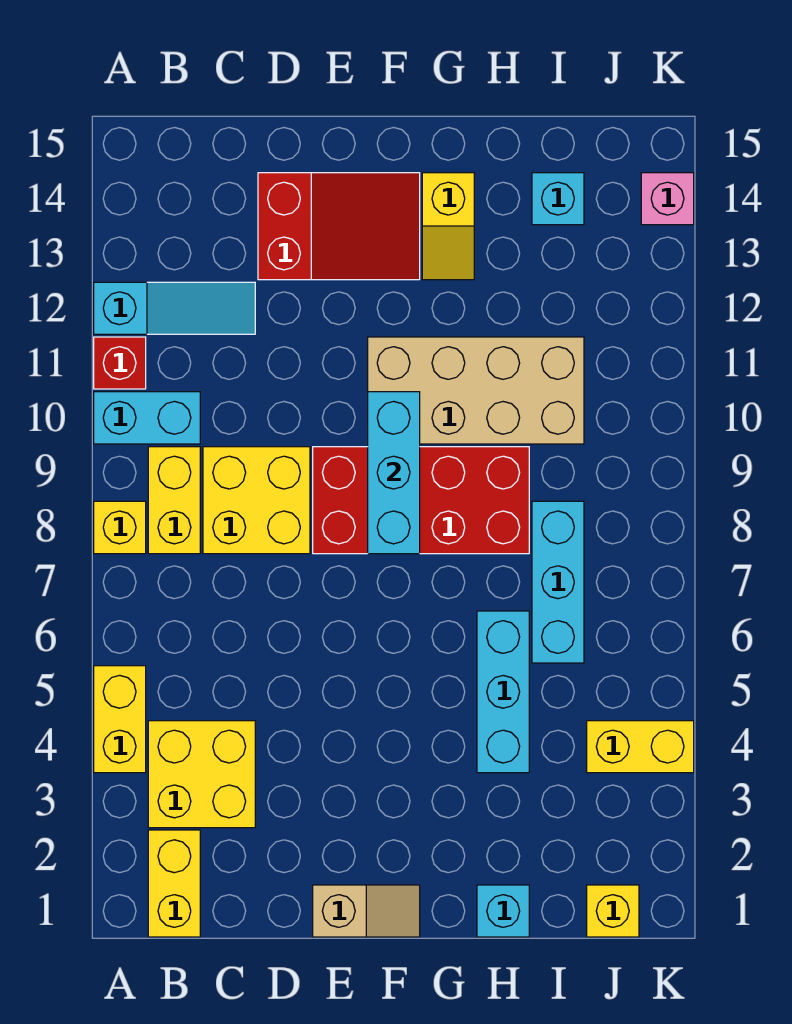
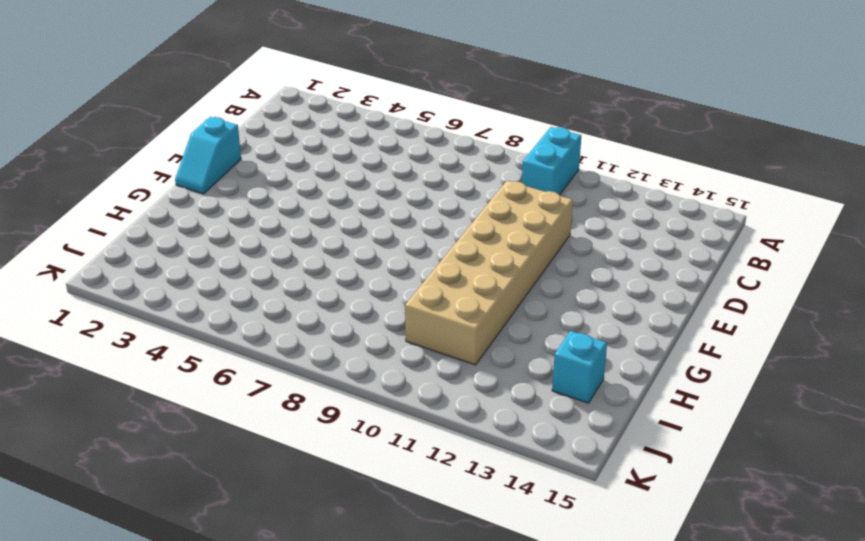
tan brick D10:I11 level 1 -> tan brick F10:I11 level 1
cyan slope E1:F1 level 1 top E -> tan slope E1:F1 level 1 top E
none -> yellow brick A4:A5 level 1
none -> yellow brick A8 level 1
none -> red brick A11 level 1

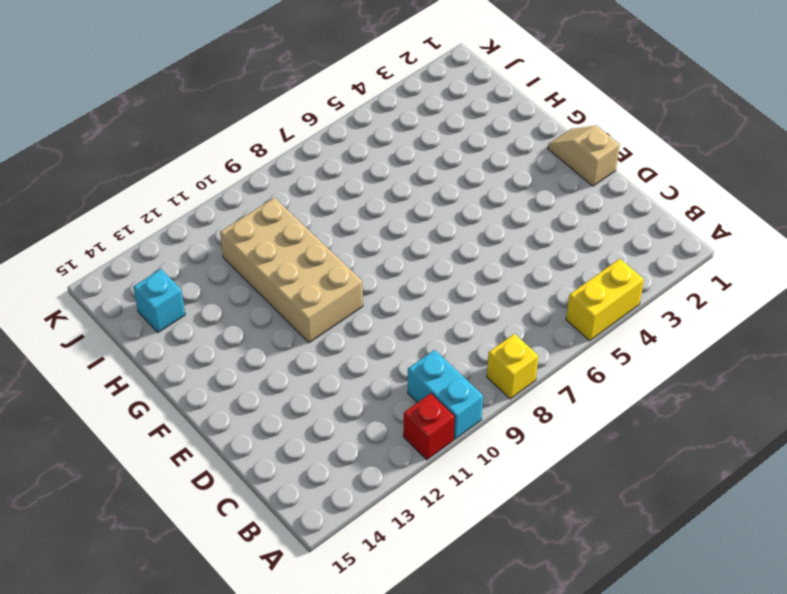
none -> cyan slope A12:C12 level 1 top A
none -> yellow brick B1:B2 level 1
none -> yellow brick B3:C4 level 1

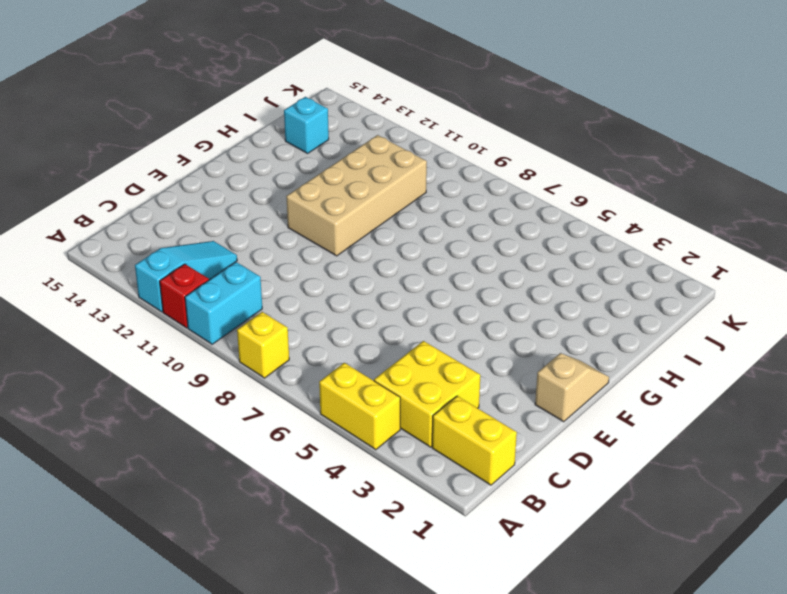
none -> yellow brick B8:B9 level 1
none -> yellow brick C8:D9 level 1
none -> red slope D13:F14 level 1 top D

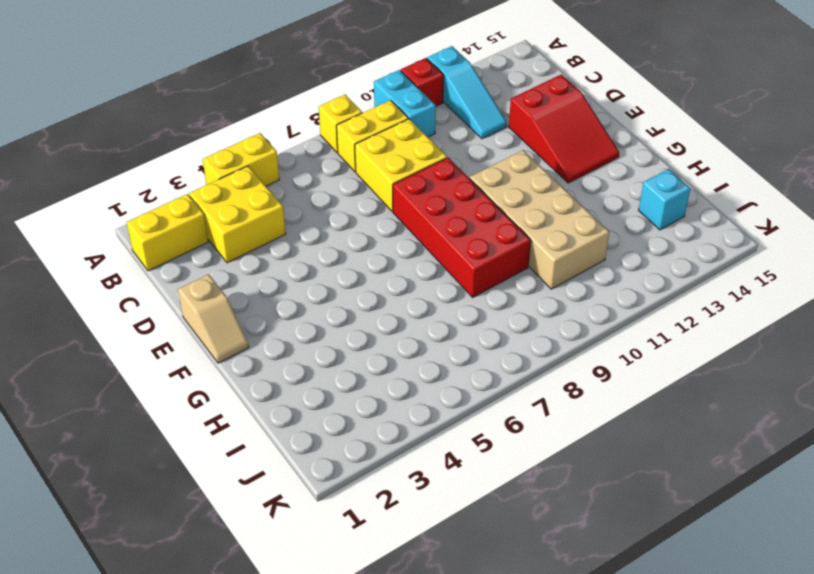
none -> yellow slope G13:G14 level 1 top 14
none -> cyan brick H1 level 1
none -> cyan brick H4:H6 level 1

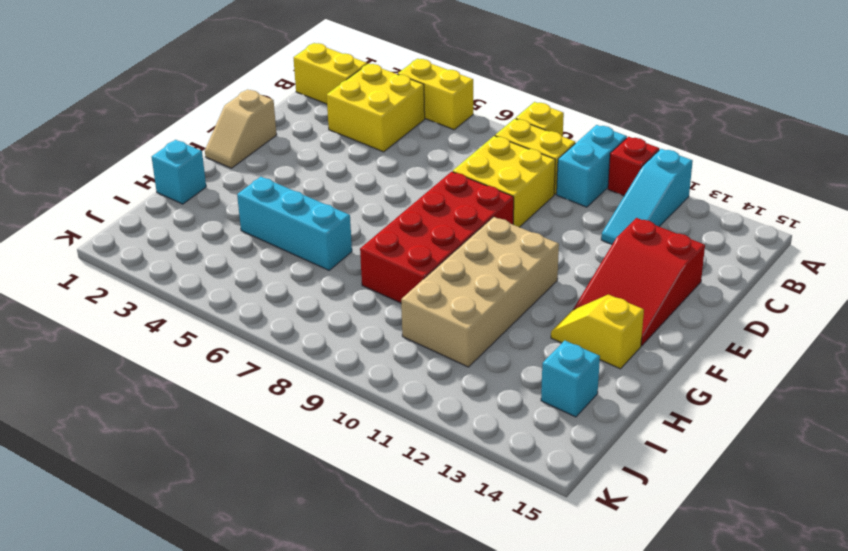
none -> cyan brick I6:I8 level 1
none -> yellow brick J1 level 1
none -> yellow brick J4:K4 level 1

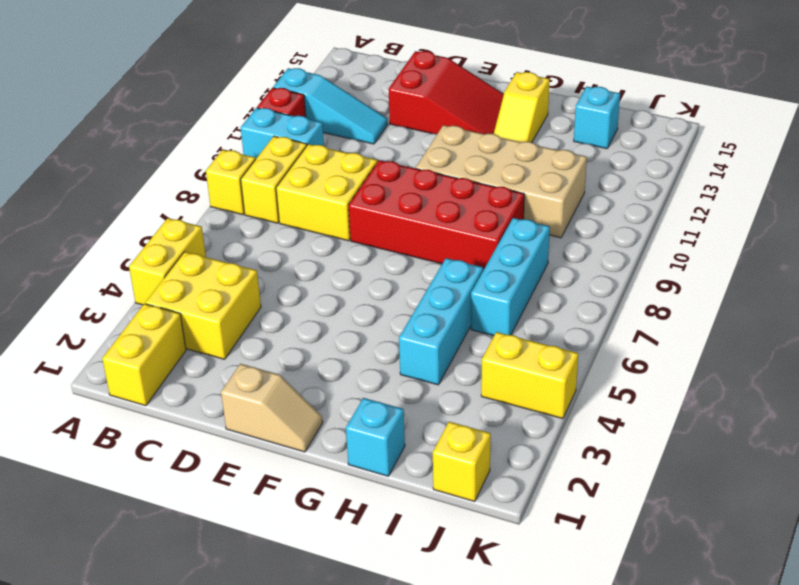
none -> pink brick K14 level 1
none -> cyan brick F8:F10 level 2

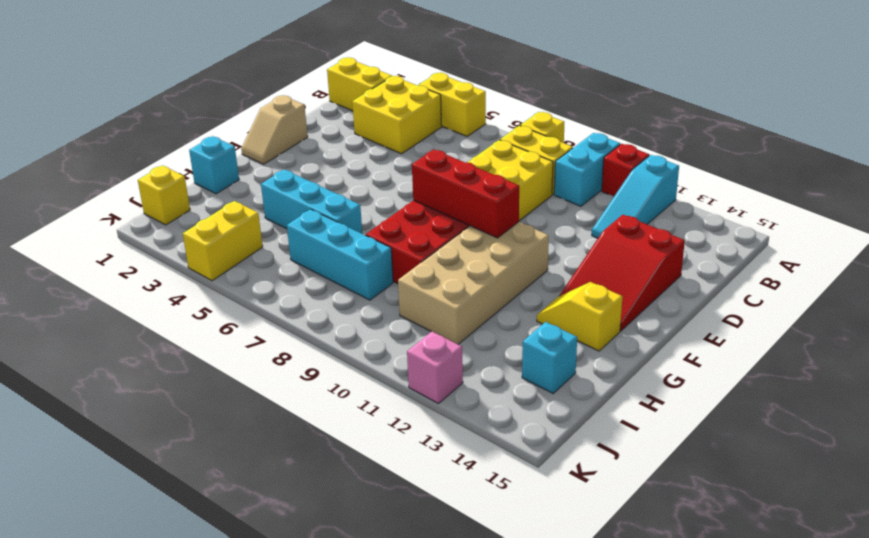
red brick F8:F10 level 2 -> cyan brick F8:F10 level 2
pink brick K12 level 1 -> pink brick K14 level 1

